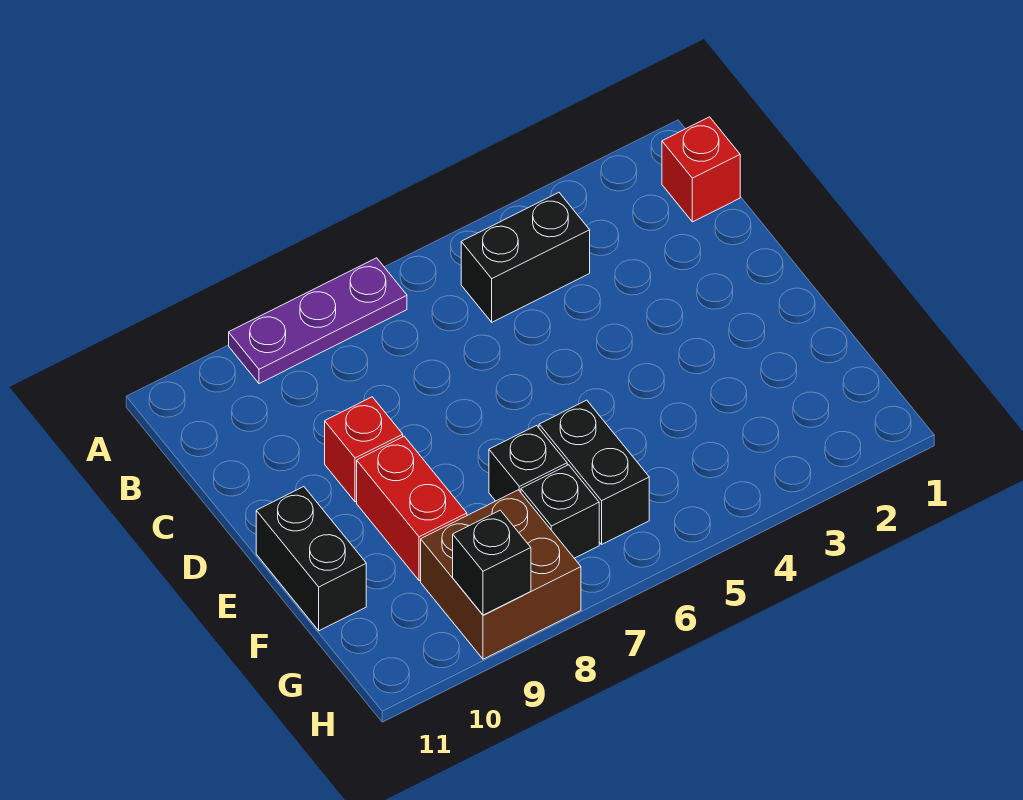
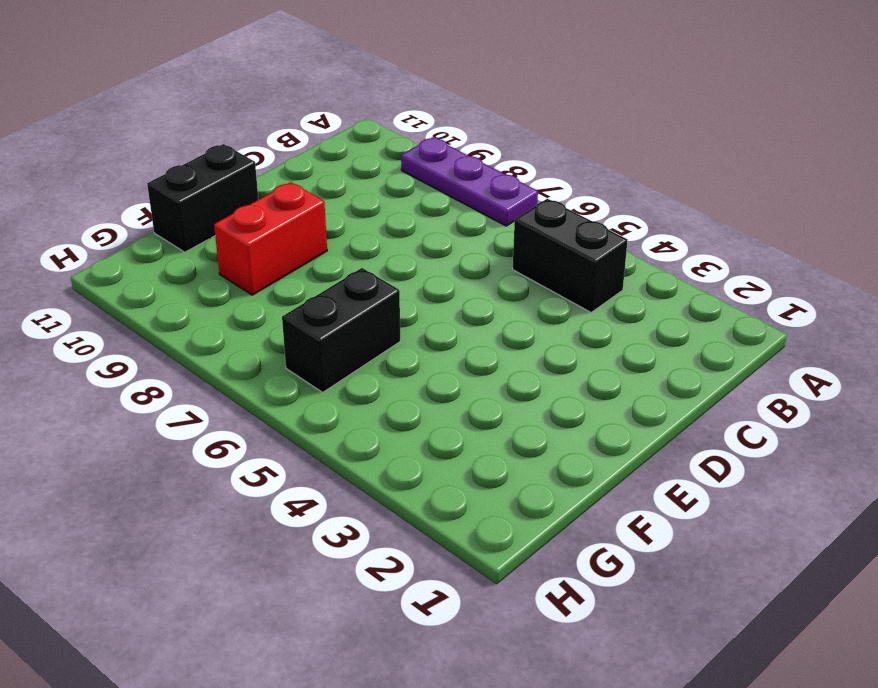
none -> red brick B1 level 1
none -> red brick D9 level 1

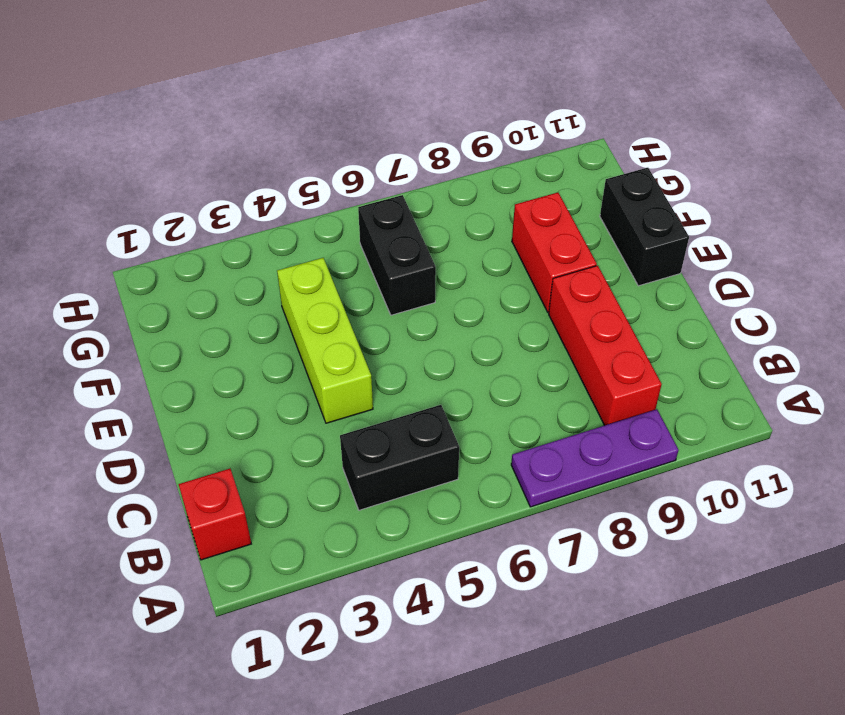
red brick B9:D9 level 1 -> red brick D9 level 1
lime brick D4:F4 level 1 -> none
none -> black brick F7 level 1
none -> black brick G7 level 1

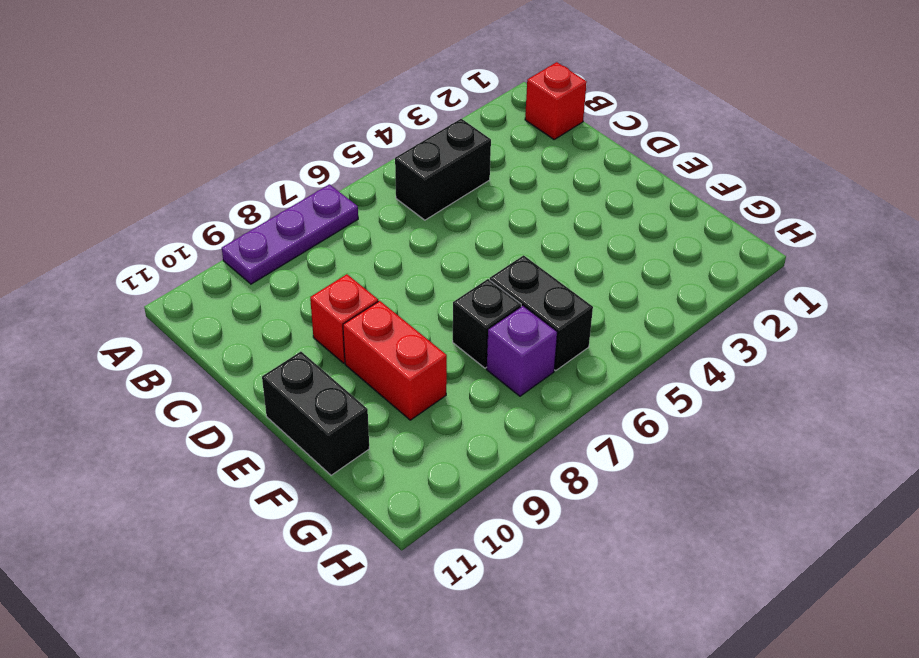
purple brick G7 level 1 -> black brick G7 level 1
none -> brown brick G8:H9 level 1
none -> black brick H9 level 2

